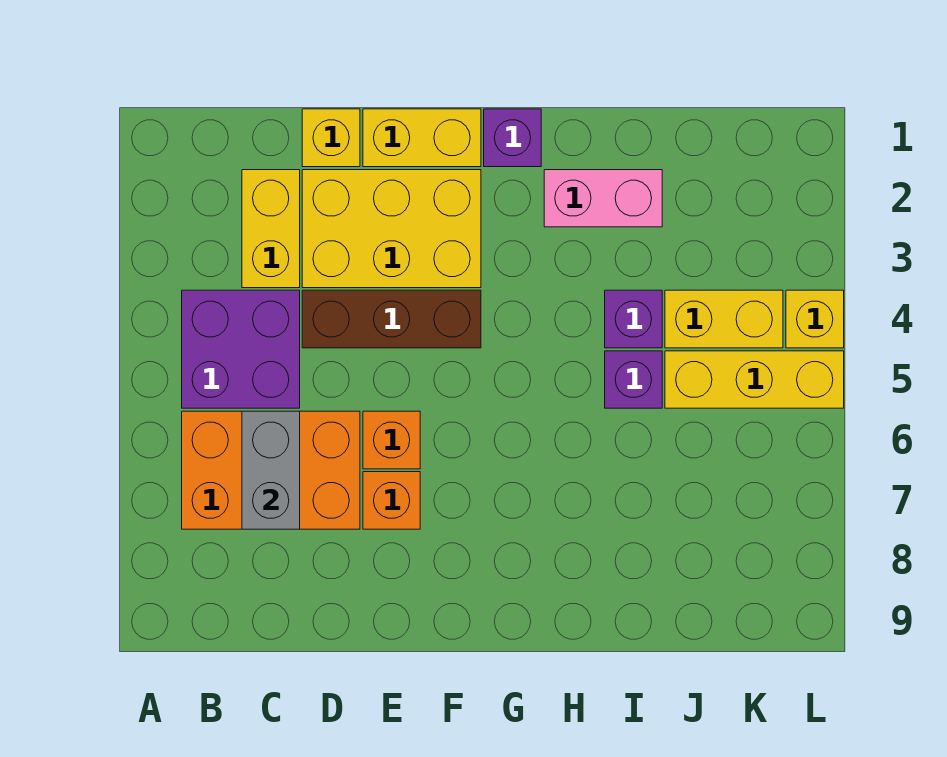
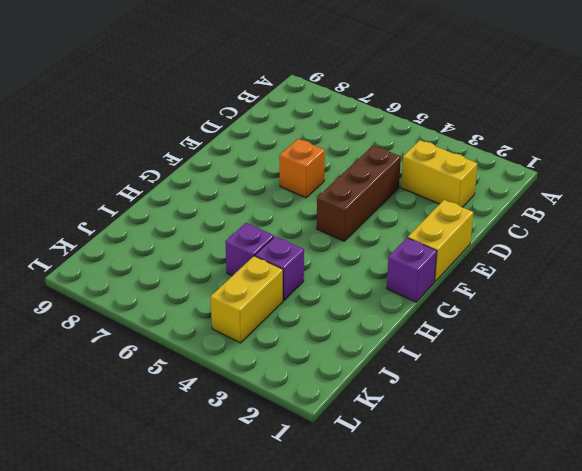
none -> purple brick B4:C5 level 1
none -> orange brick B6:D7 level 1
none -> yellow brick D1 level 1

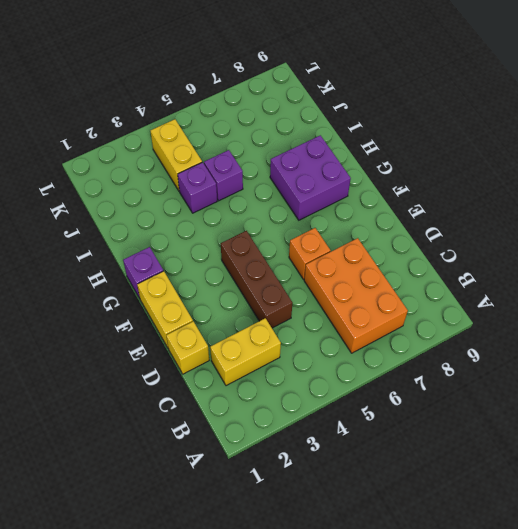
purple brick G7:H8 level 1 -> purple brick B4:C5 level 1
none -> yellow brick D2:F3 level 1
none -> orange brick E7 level 1
none -> pink brick H2:I2 level 1

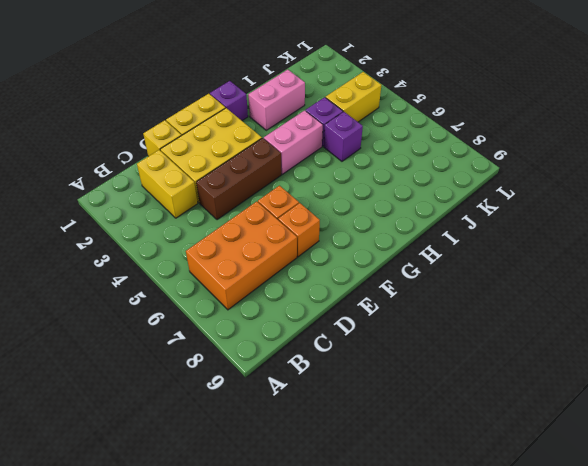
pink brick G4:H4 level 1 -> none
none -> purple brick B4:C5 level 1
none -> yellow brick J5:L5 level 1
none -> yellow brick L4 level 1

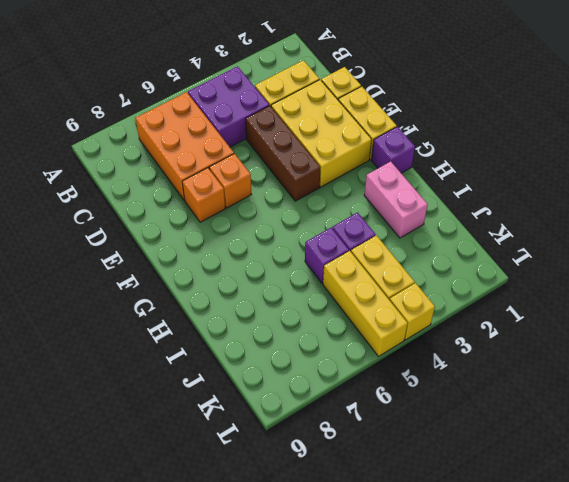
none -> grey brick C6:C7 level 2

